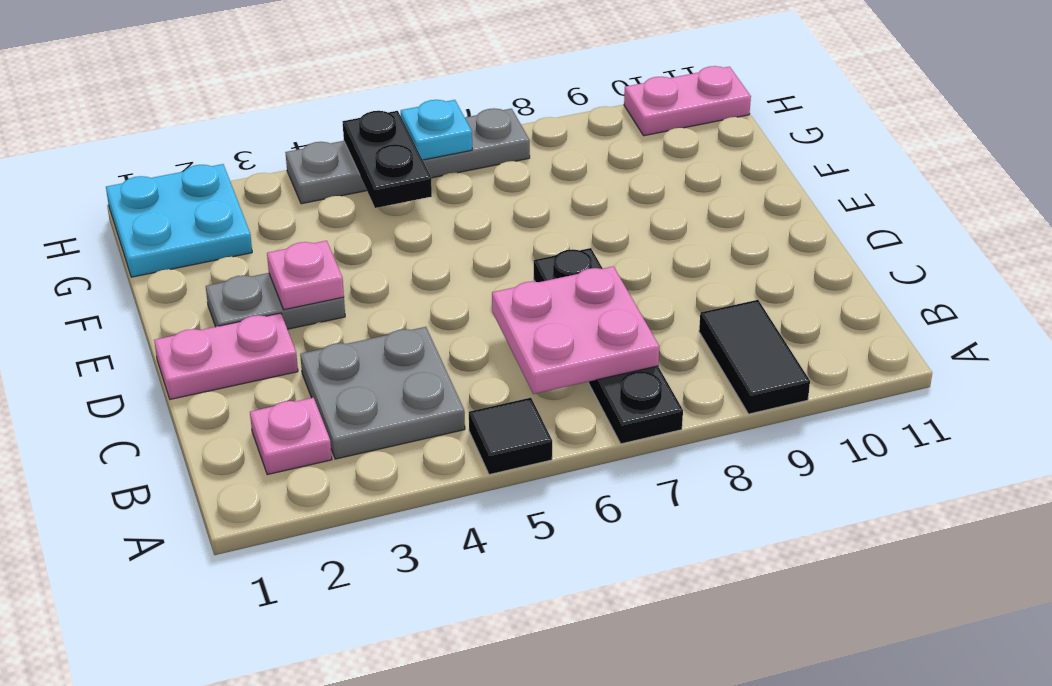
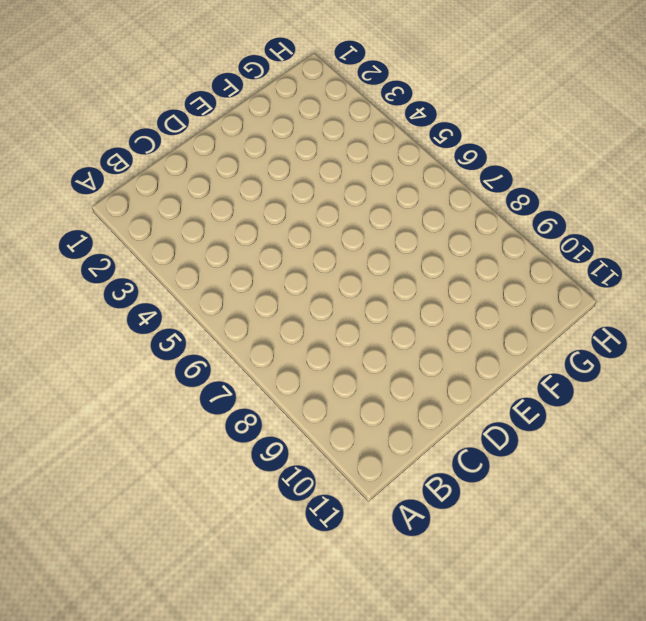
none -> black tile A5 level 1
none -> black plate A7:D7 level 1
none -> black tile A9:B9 level 1

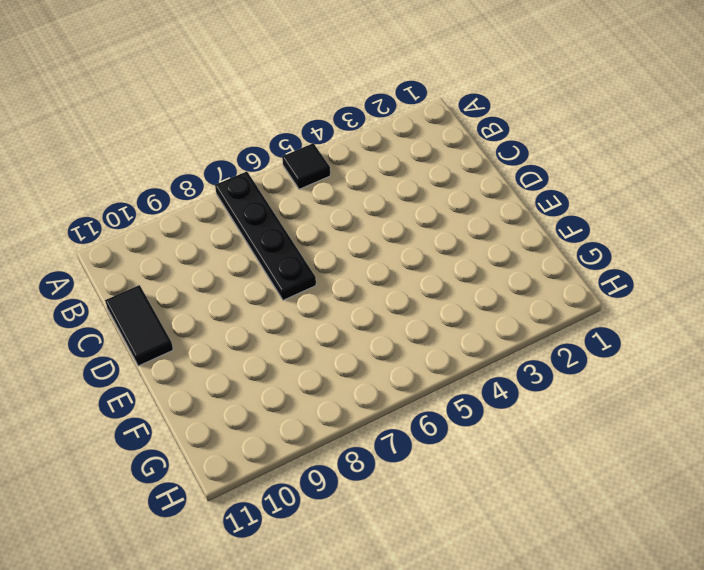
black tile C11:D11 level 1 -> black tile A9:B9 level 1
none -> pink plate B2 level 1
none -> grey plate B3:C4 level 1
none -> pink plate D1:D2 level 1

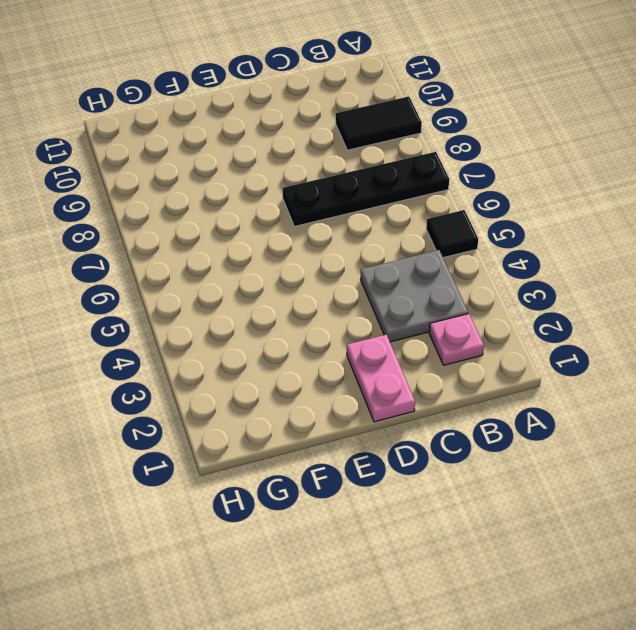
none -> grey plate E2:E3 level 1
none -> cyan plate G1:H2 level 1
none -> grey plate H4:H7 level 1

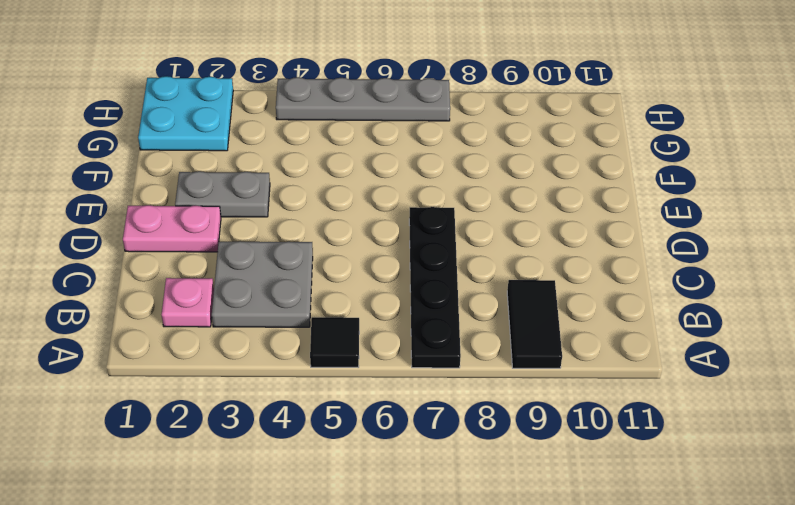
none -> pink plate H10:H11 level 1
none -> pink plate B6:C7 level 2
none -> pink plate E3 level 2

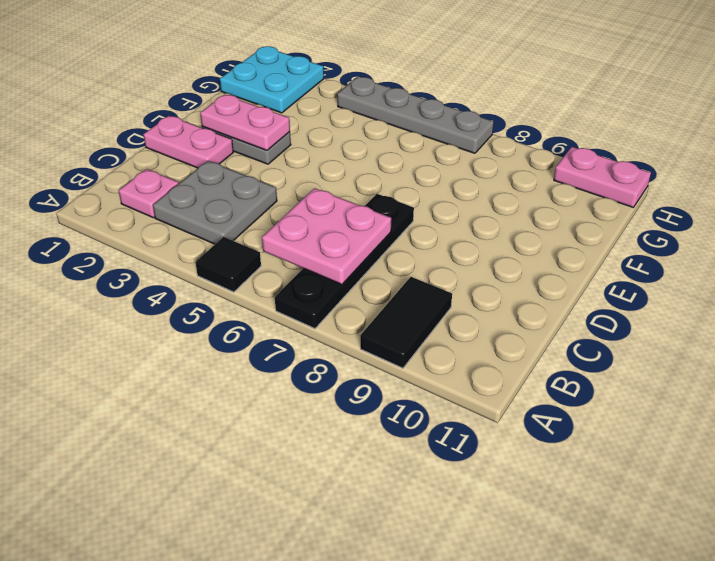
pink plate E2:E3 level 2 -> pink plate E3 level 2
none -> black plate G5:H5 level 2
none -> cyan plate H6 level 2

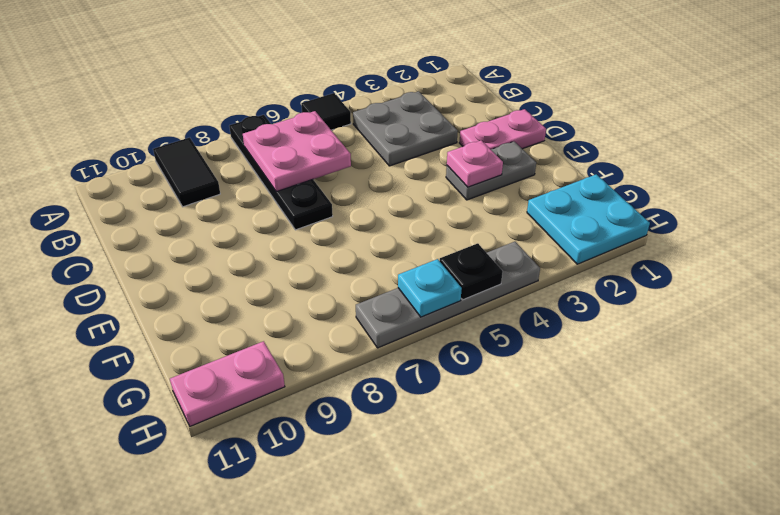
black plate H5 level 2 -> black plate G5:H5 level 2
none -> pink plate B2 level 1

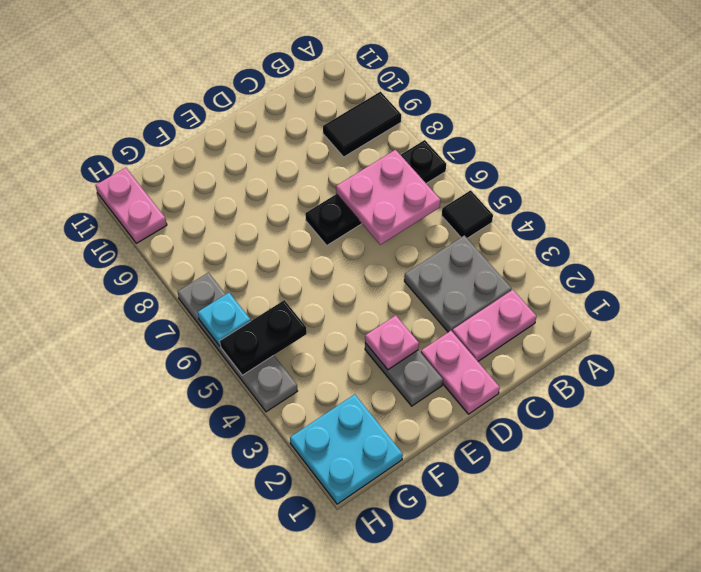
pink plate B2:C2 level 1 -> pink plate B2 level 1

